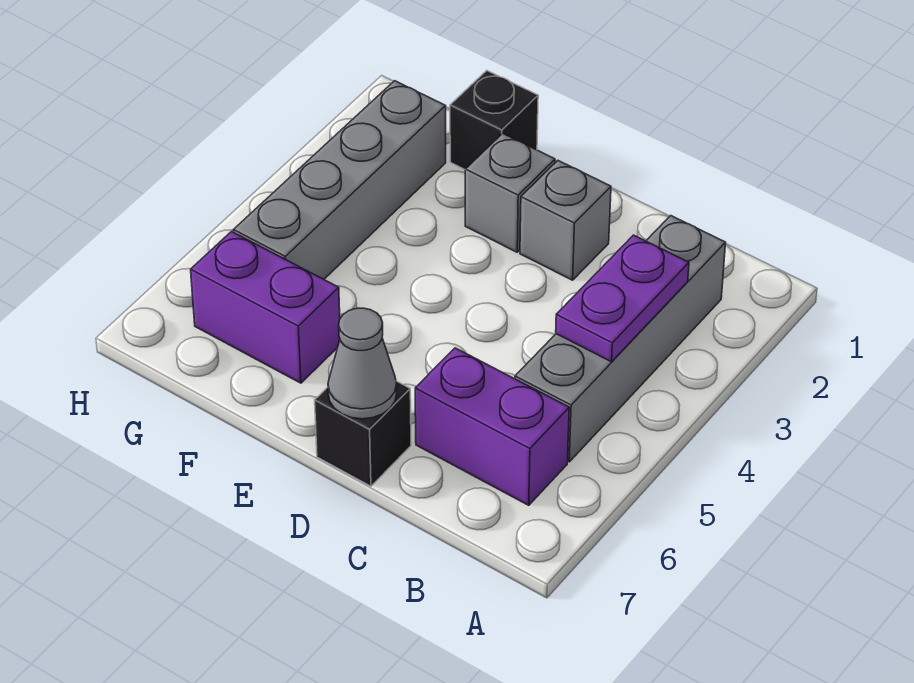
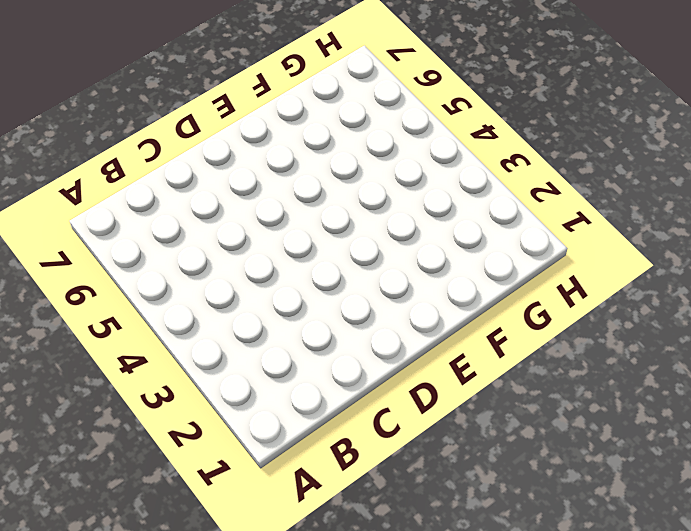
none -> grey brick B2:B5 level 1
none -> purple brick B6:C6 level 1

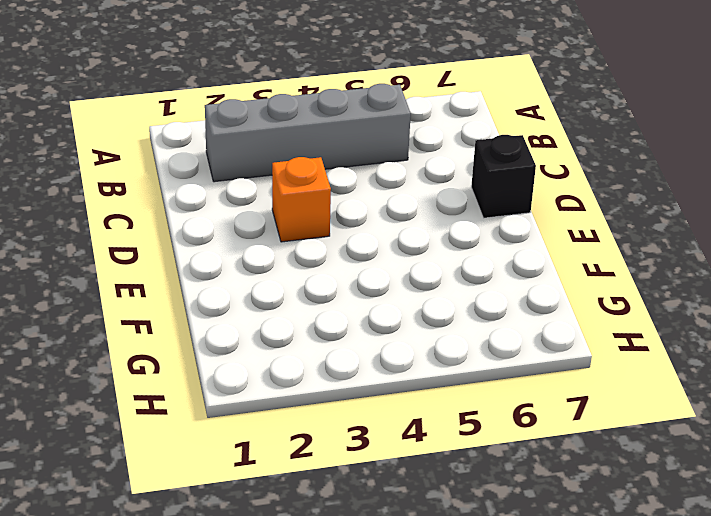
orange brick D3 level 1 -> none
none -> purple brick B6:C6 level 1
none -> grey brick D2 level 1

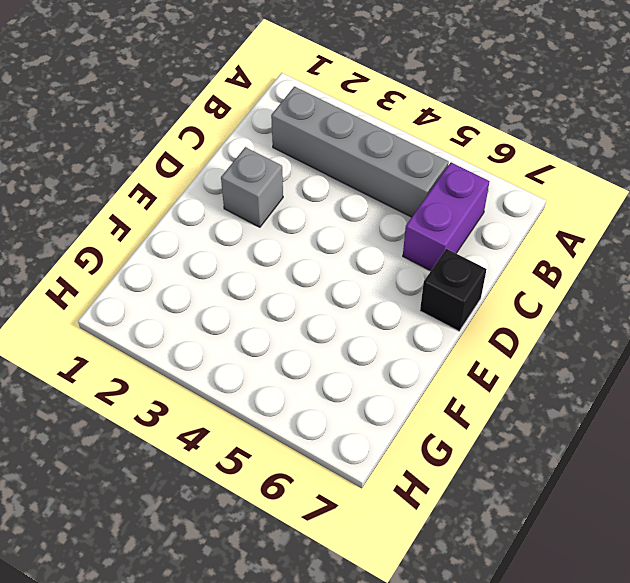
none -> grey brick E2 level 1
none -> black brick F1 level 1

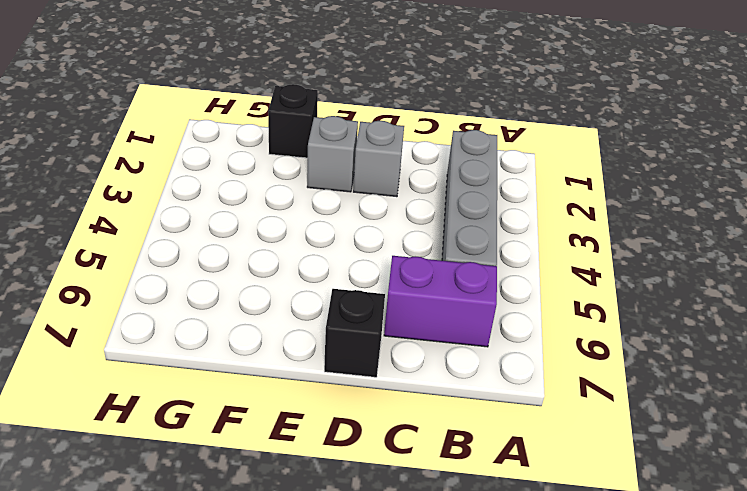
none -> purple brick F6:G6 level 1
none -> grey brick G2:G5 level 1

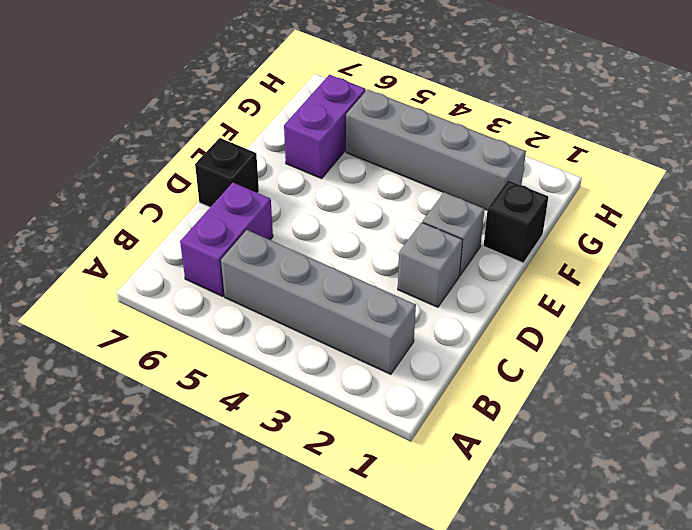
none -> purple plate B3:B4 level 2
none -> grey cone D7 level 2

